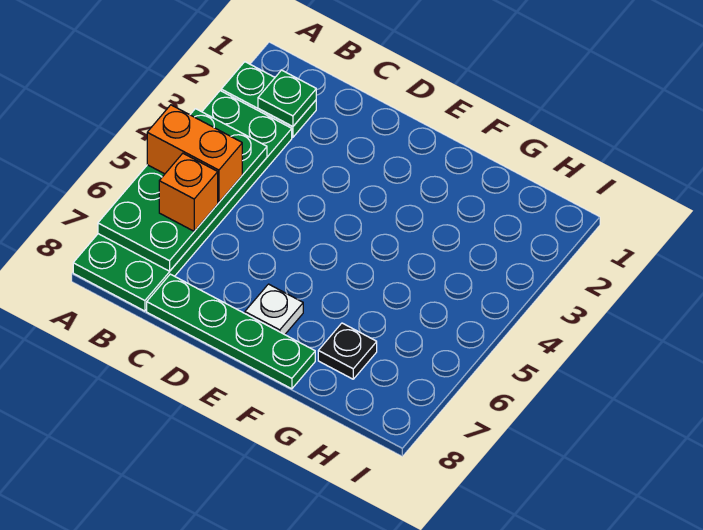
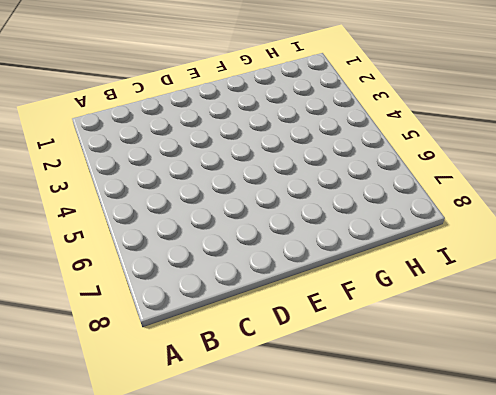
none -> green plate A2:B2 level 1
none -> green plate A3:B8 level 1

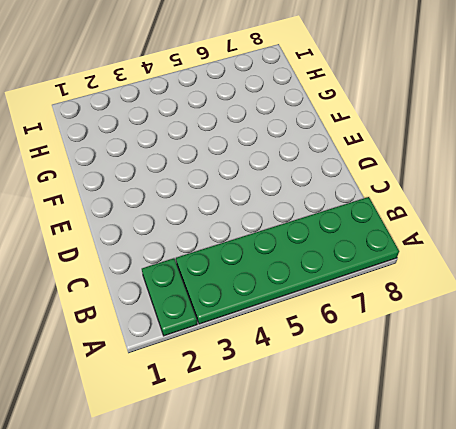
none -> green plate C8:F8 level 1
none -> white plate E7 level 1

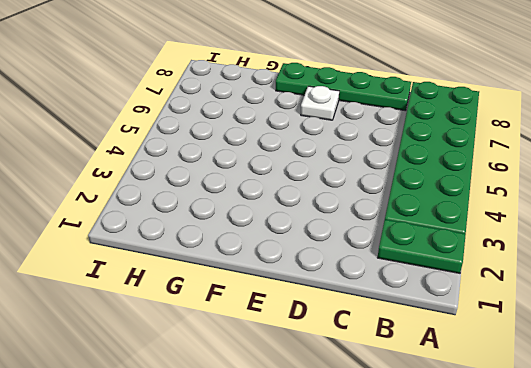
none -> black plate G7 level 1
none -> green plate A4:B7 level 2

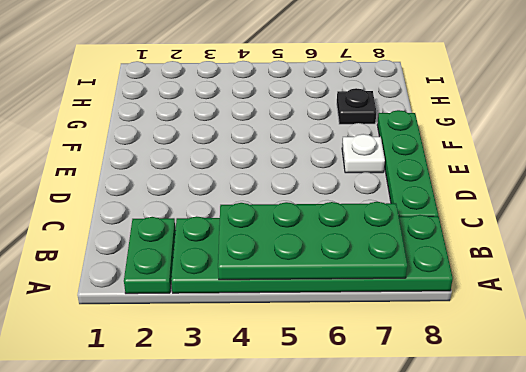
none -> green plate B2 level 2
none -> orange brick A5:B5 level 3

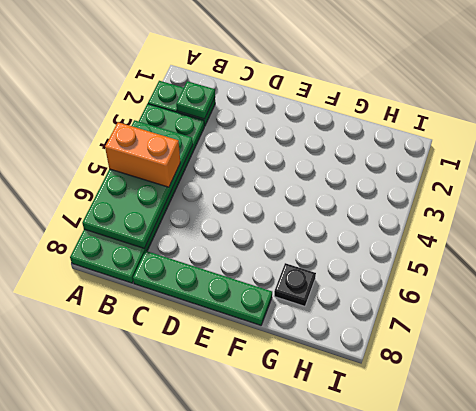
none -> white plate E7 level 1
none -> orange brick B6 level 3

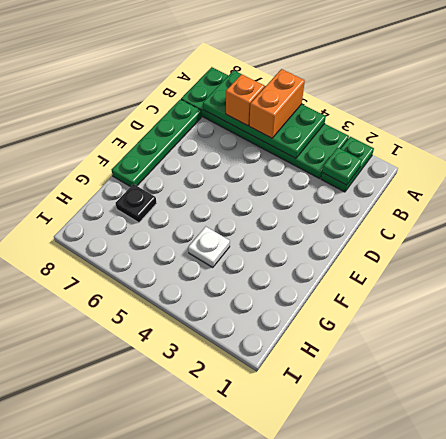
white plate G4 level 1 -> white plate E7 level 1

